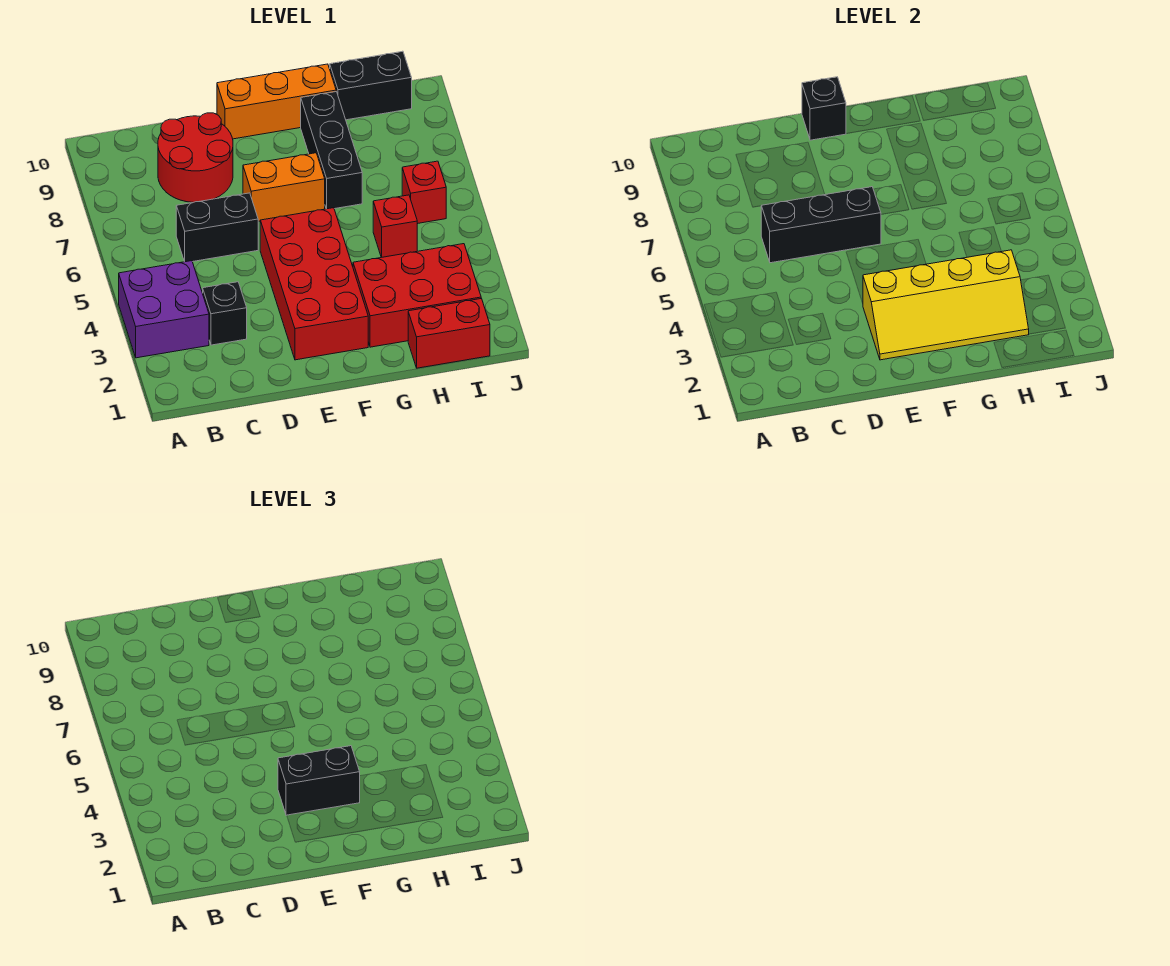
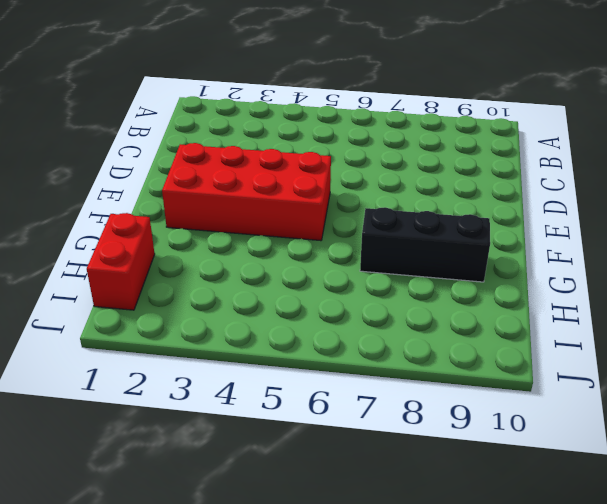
none -> purple brick A3:B4 level 1
none -> black brick C3 level 1
none -> black brick C6:D6 level 1

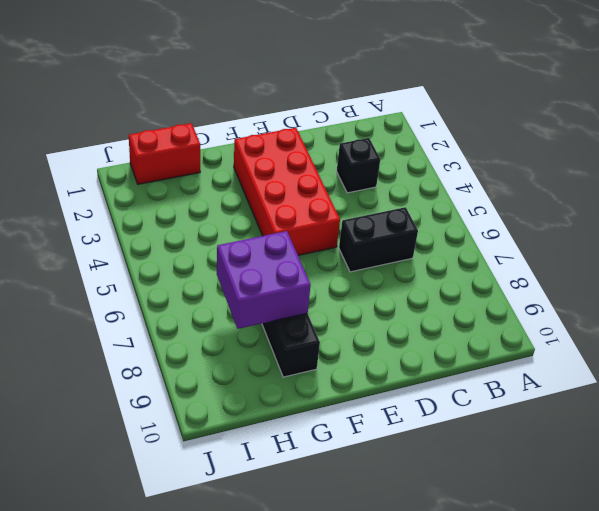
purple brick G7:H8 level 2 -> purple brick A3:B4 level 1
none -> red round brick C8:D9 level 1
none -> orange brick E7:F7 level 1
none -> orange brick E10:G10 level 1

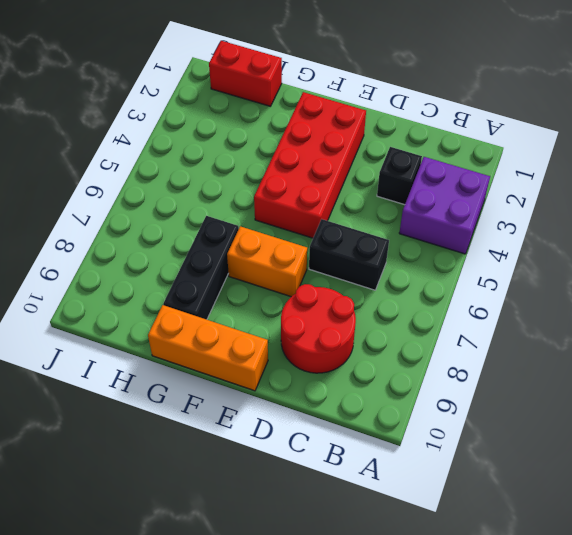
none -> red brick G2:I3 level 1
none -> red brick H5 level 1
none -> black brick H10:I10 level 1

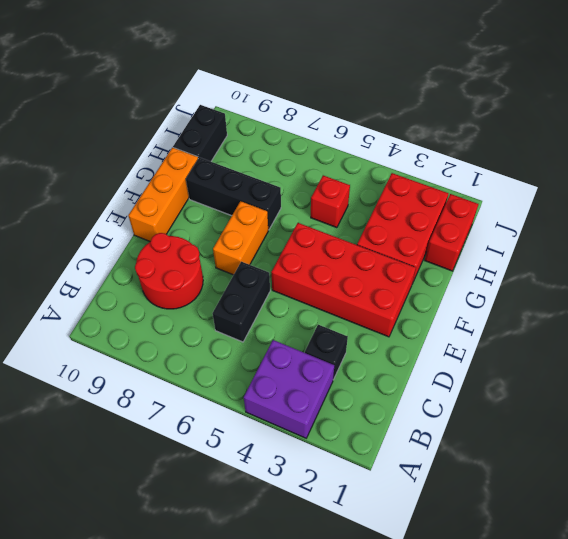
none -> red brick I6 level 1
none -> black brick C6:E6 level 2
none -> yellow slope E2:H3 level 2 top 3

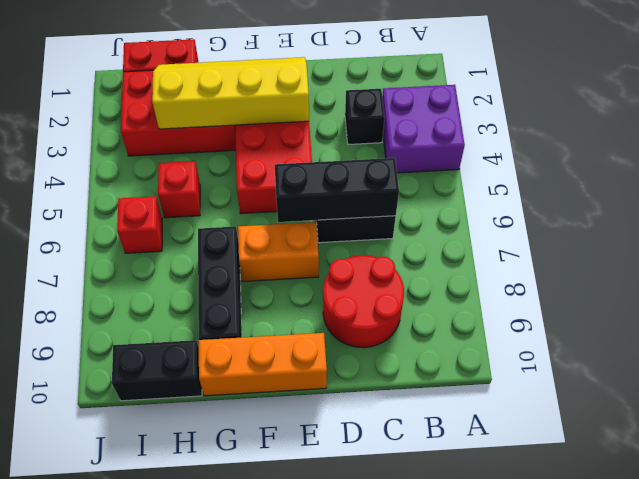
none -> black brick E10 level 2
none -> black brick E3:F3 level 3

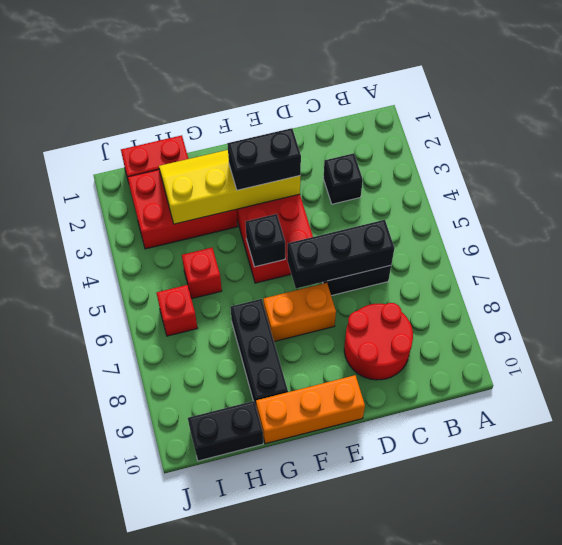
black brick F5 level 2 -> black brick E10 level 2
none -> purple brick A3:B4 level 1

